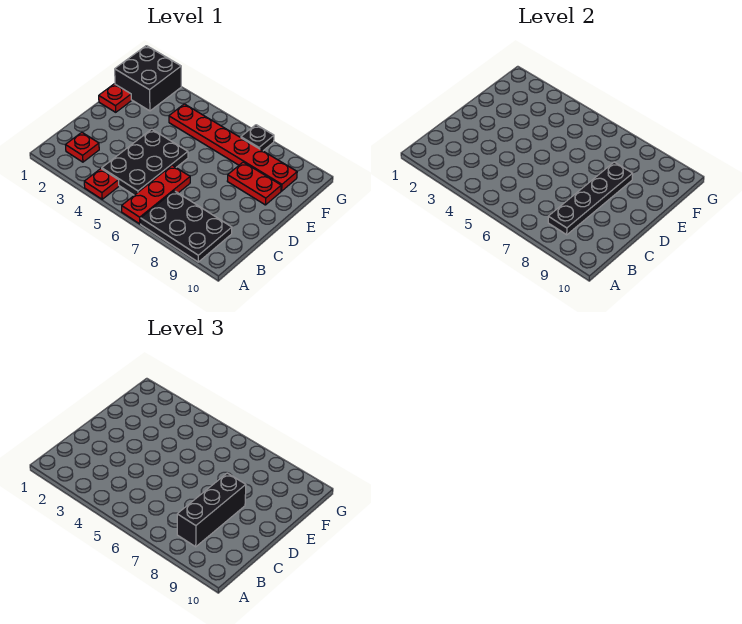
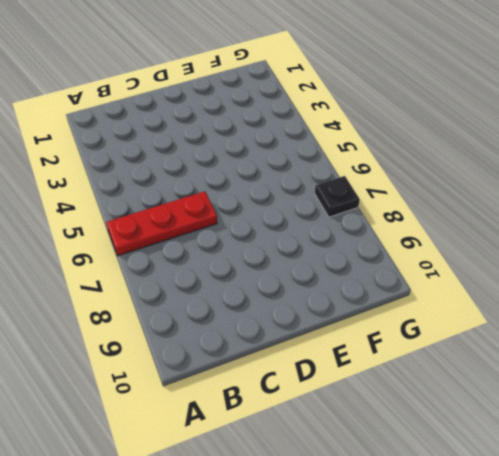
none -> red plate A4 level 1
none -> black plate A7:B9 level 1
none -> red plate B2 level 1

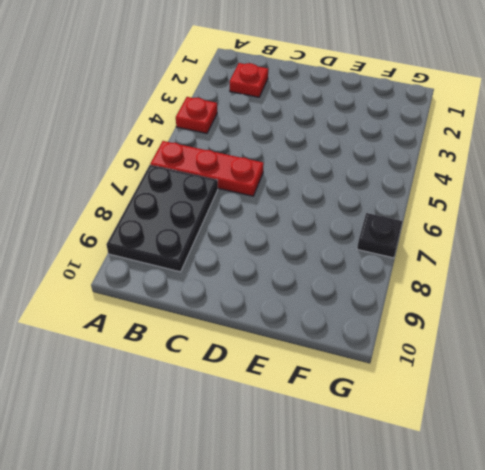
none -> black plate B4:D5 level 1
none -> red plate E1 level 1
none -> red plate E8:E9 level 1

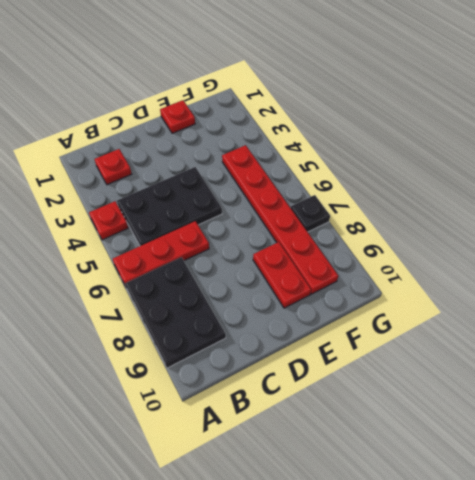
none -> black brick F1:G2 level 1
none -> black plate B8:E8 level 2
none -> black brick B8:D8 level 3

